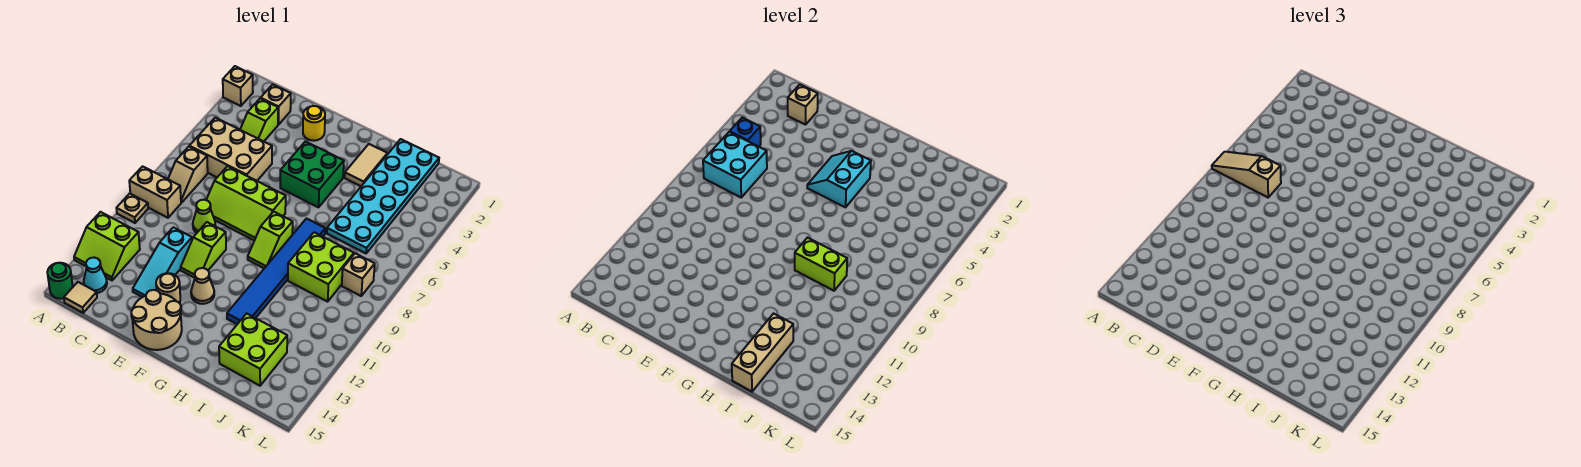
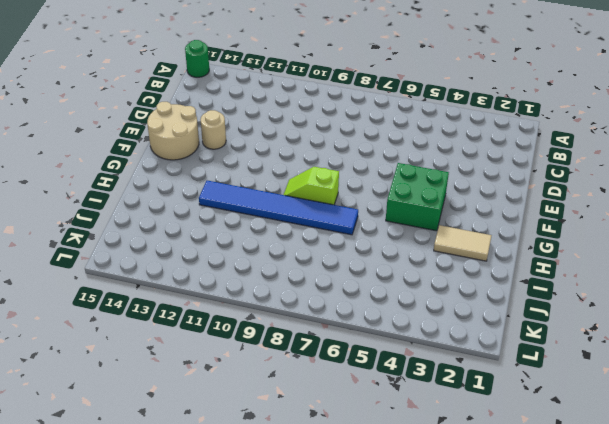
none -> tan brick A2 level 1
none -> tan brick A9:B9 level 1
none -> tan plate A10 level 1
none -> lime slope A12:B13 level 1 top 12

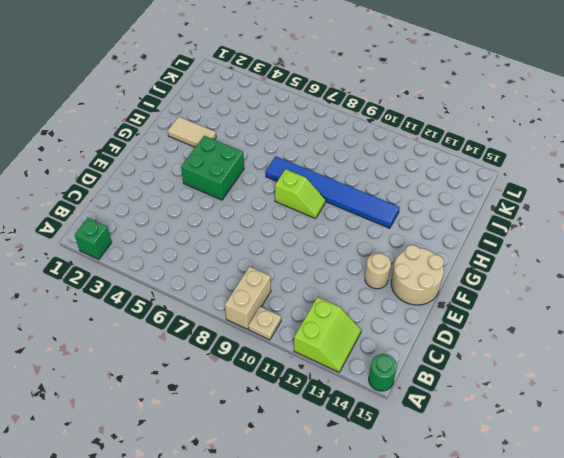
green brick A2 level 1 -> tan brick A2 level 1
none -> tan brick B5:D6 level 1
none -> tan slope B7:B8 level 1 top 7
none -> cyan cone B14 level 1
none -> tan tile B15 level 1

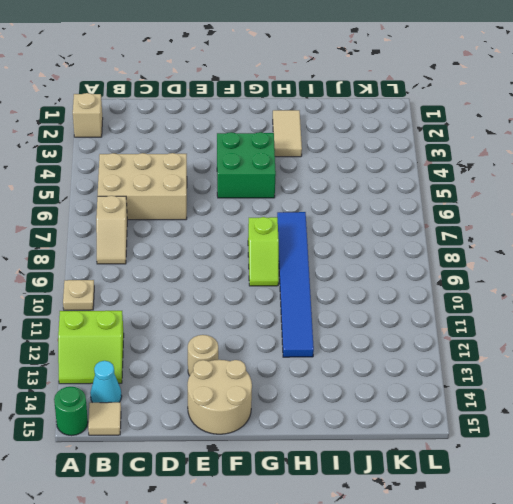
none -> tan brick A9:B9 level 1
none -> tan brick C2 level 1
none -> lime slope C3:C4 level 1 top 3
none -> lime slope D7:F8 level 1 top 7

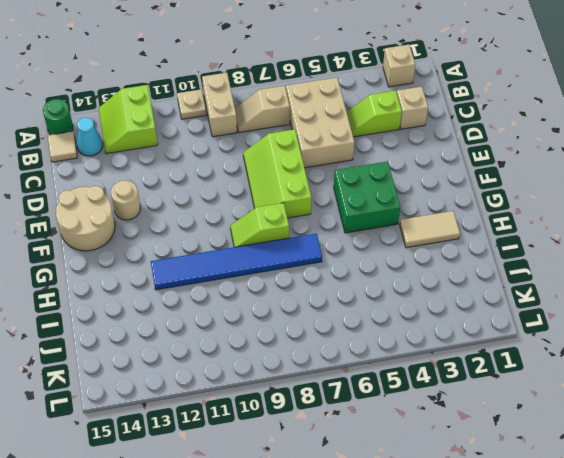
none -> lime cone D9 level 1
none -> cyan slope D11:D13 level 1 top 11
none -> yellow round brick E2 level 1
none -> lime slope E10:E11 level 1 top 10

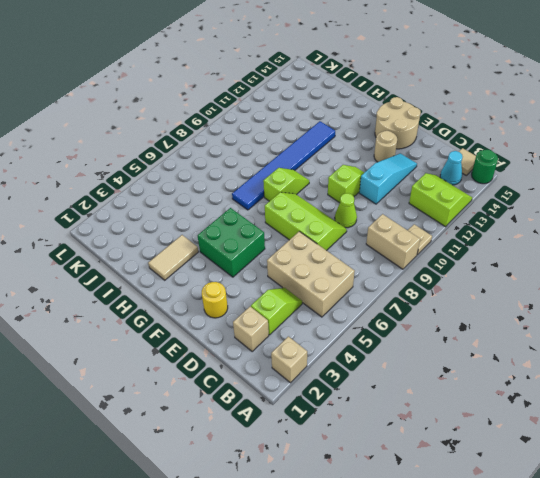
none -> tan slope B7:B8 level 1 top 7
none -> tan cone F12 level 1
none -> cyan plate I1:J6 level 1
none -> lime brick I8:J9 level 1

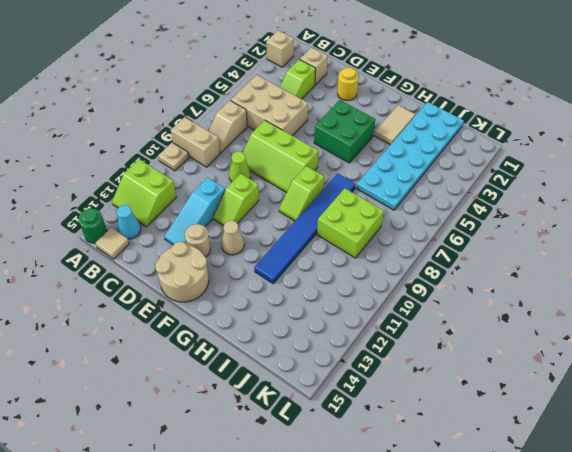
none -> lime brick I13:J14 level 1
none -> tan brick K8 level 1
none -> blue brick B5 level 2
none -> cyan brick B6:C7 level 2

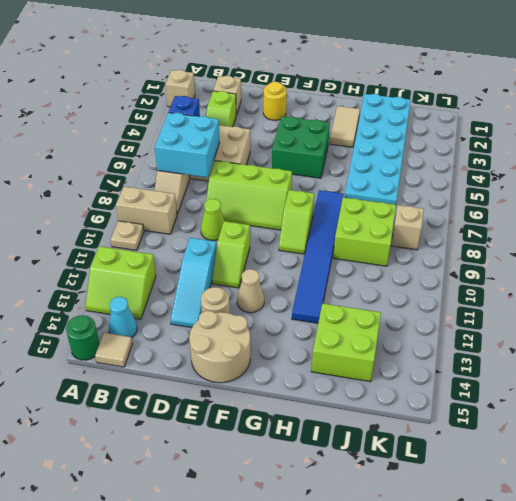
none -> tan brick C2 level 2
none -> cyan slope F4:G5 level 2 top G
none -> lime brick H9:I9 level 2
none -> tan brick I13:I15 level 2

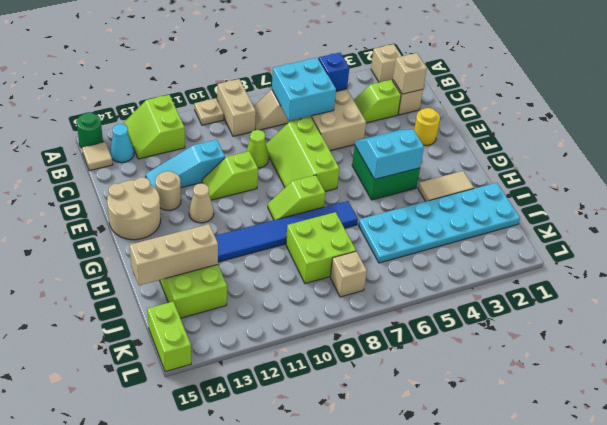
lime brick K15:L15 level 1 -> lime brick H9:I9 level 2
none -> tan slope A7:C7 level 3 top C

